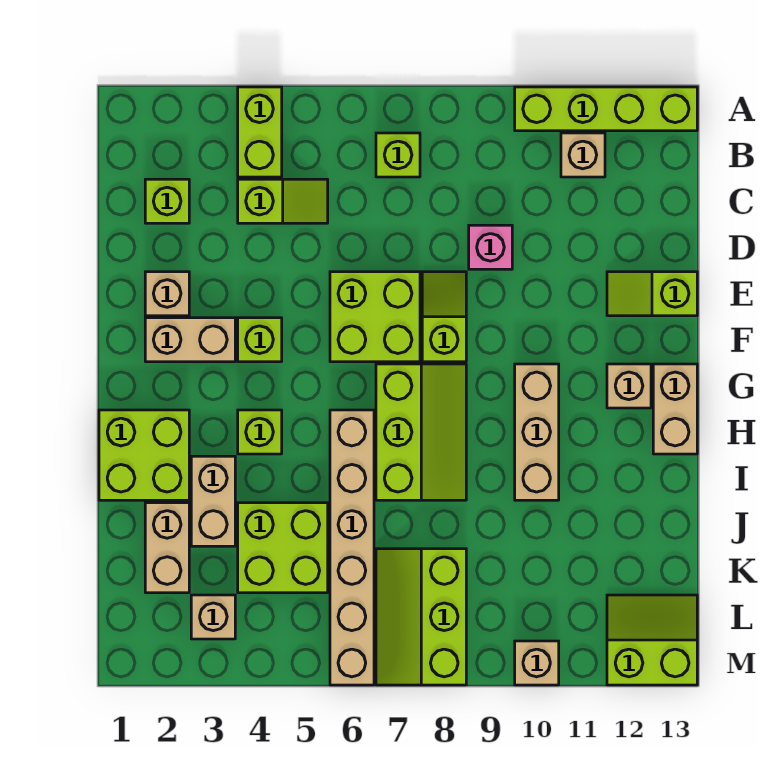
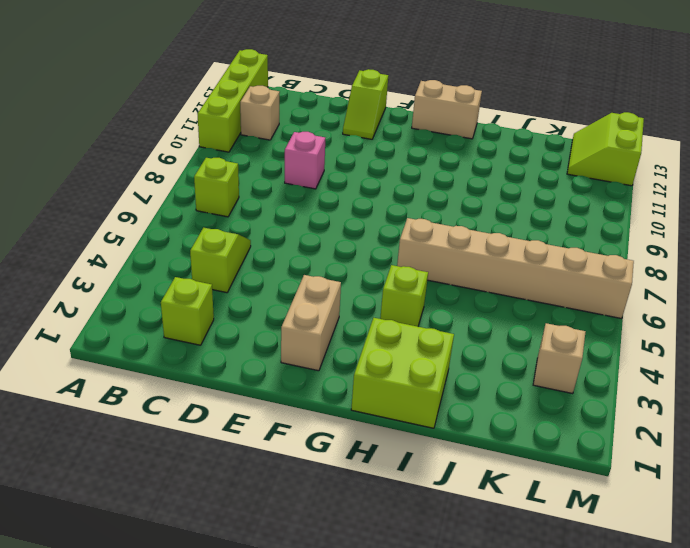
none -> lime brick A4:B4 level 1
none -> tan brick E2 level 1
none -> lime brick E6:F7 level 1

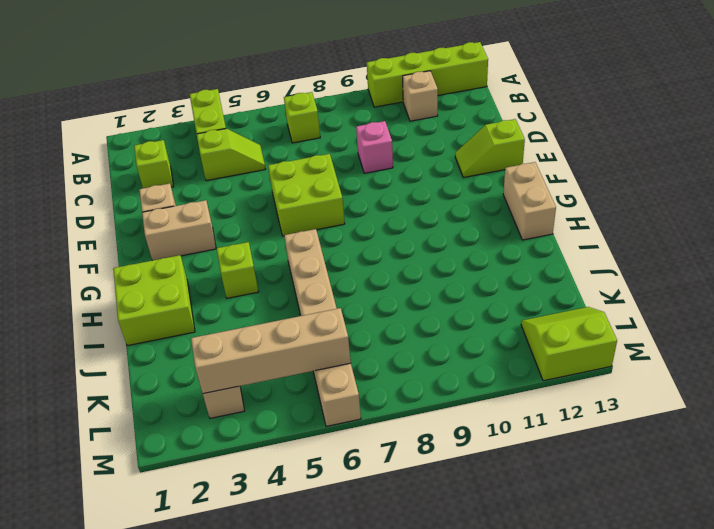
tan brick L3:L6 level 2 -> none
none -> lime slope E8:F8 level 1 top F
none -> lime brick F4 level 1
none -> lime slope G7:I8 level 1 top 7

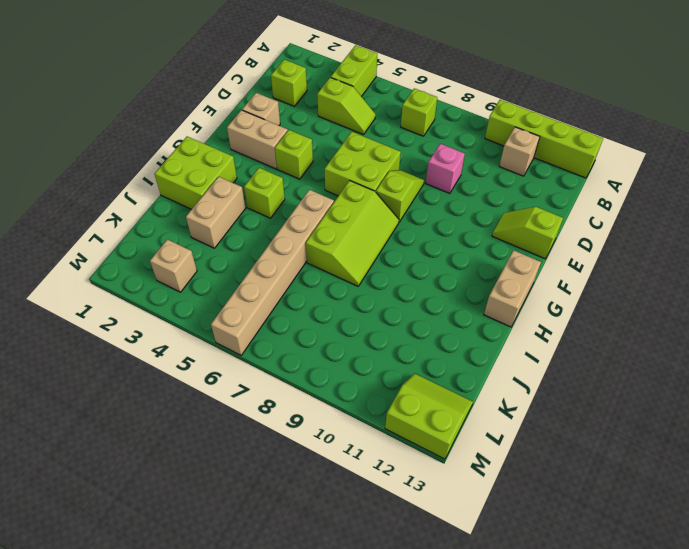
none -> tan brick G10:I10 level 1
none -> tan brick G12 level 1
none -> tan brick J2:K2 level 1

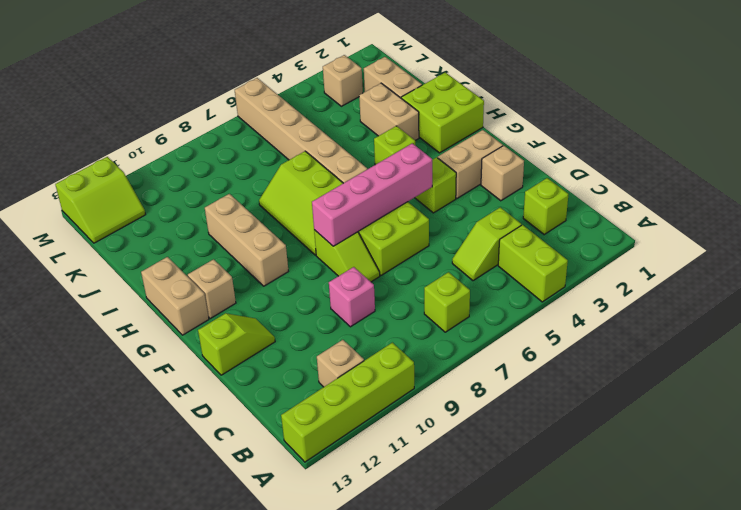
pink brick F5:F8 level 2 -> none
none -> lime brick J4:K5 level 1
none -> lime slope K7:M8 level 1 top 8
none -> tan brick M10 level 1

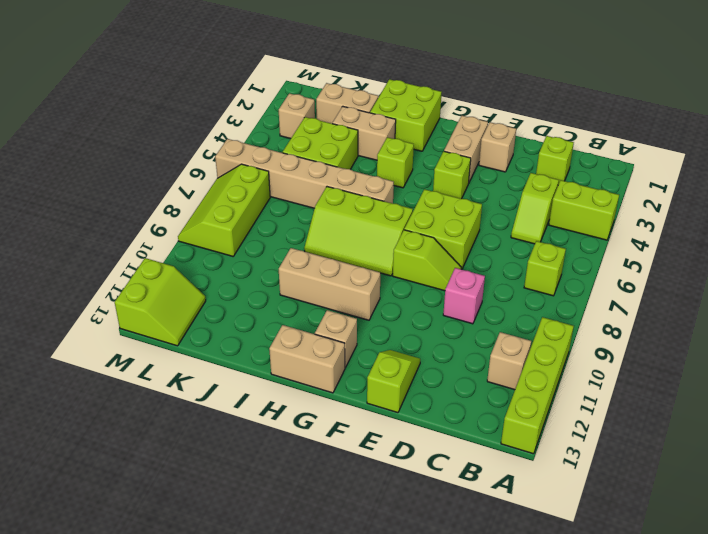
lime slope L7:M9 level 1 top L -> lime slope K7:M8 level 1 top 8
none -> tan brick M10 level 1

